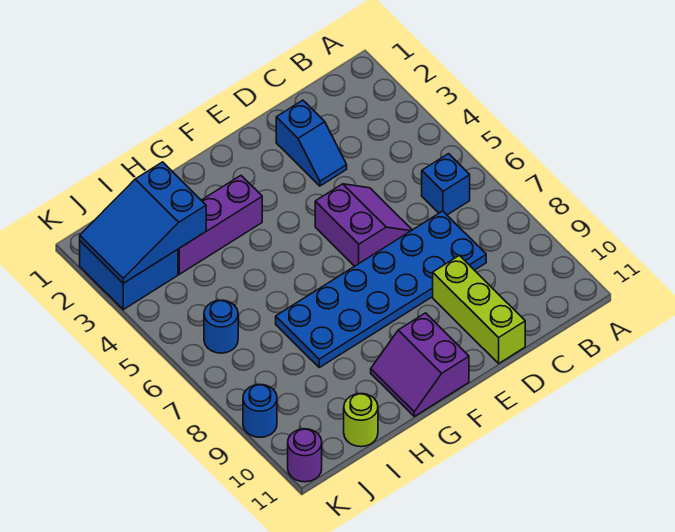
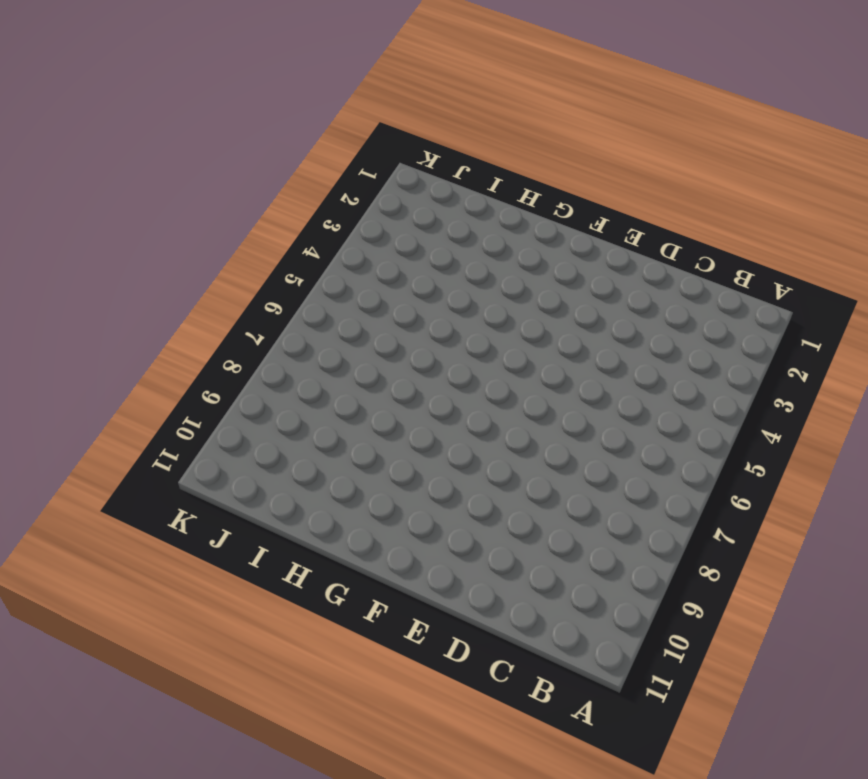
none -> blue brick B6 level 1
none -> blue plate C7:H8 level 1
none -> blue slope D2:D3 level 1 top 2

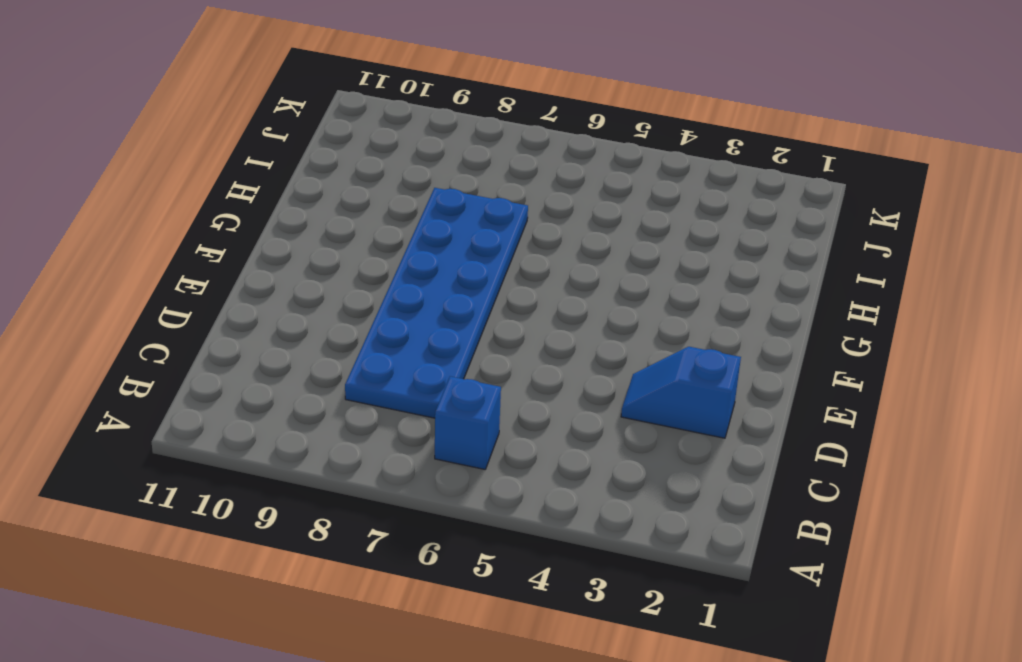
none -> purple slope D5:E6 level 1 top E
none -> lime brick D9:D11 level 1
none -> purple slope F10:G11 level 1 top F

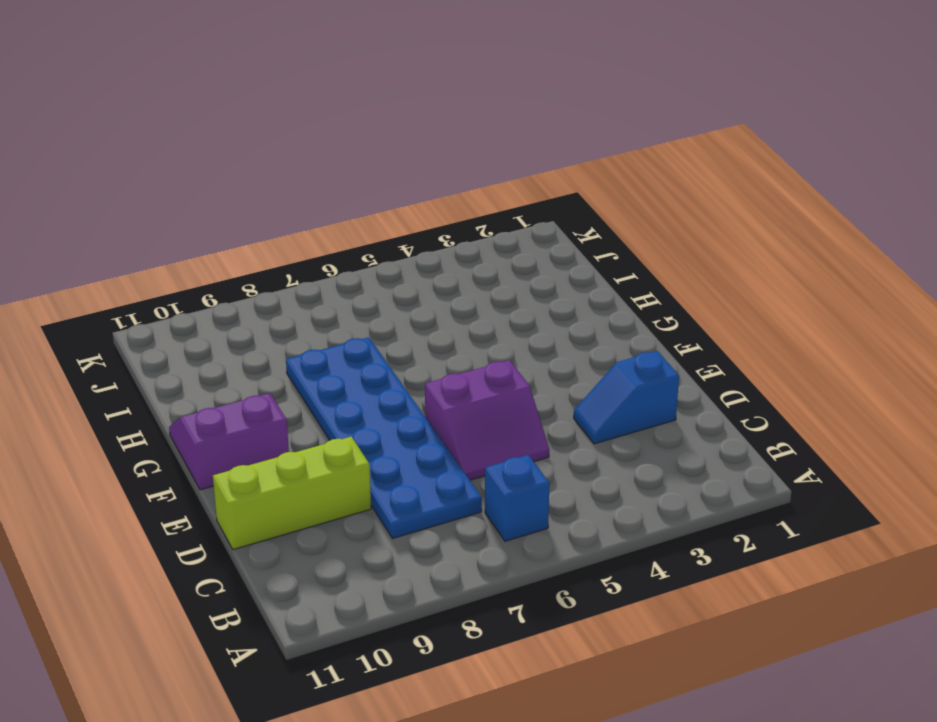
none -> purple brick G3:I3 level 1
none -> lime round brick I11 level 1
none -> blue brick J2:K3 level 1

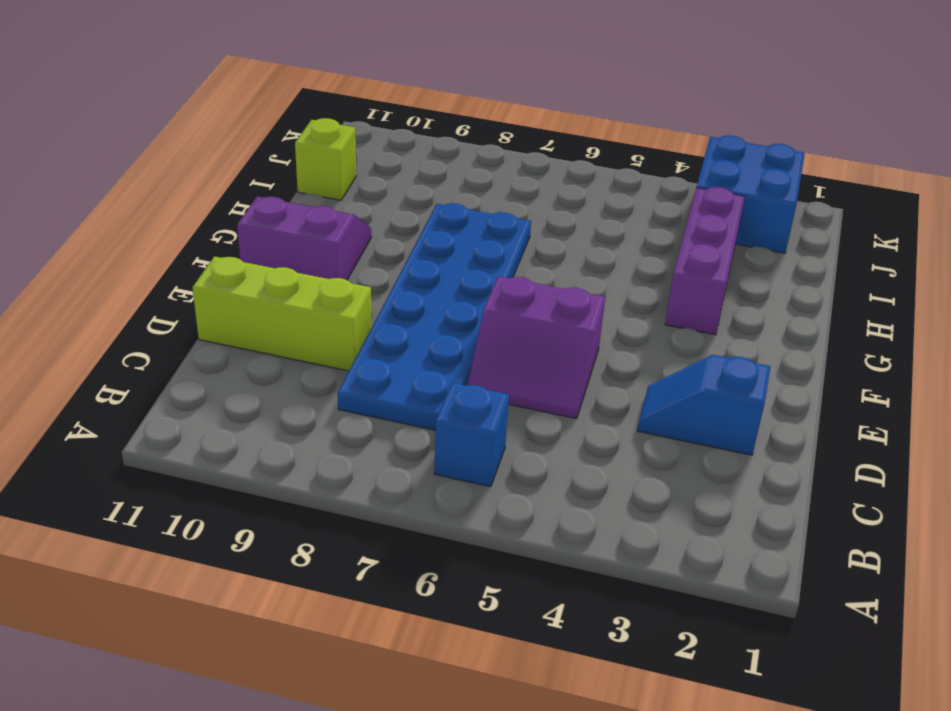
lime brick I11 level 1 -> lime round brick I11 level 1
none -> blue round brick J6 level 1
none -> blue round brick K9 level 1
none -> purple round brick K11 level 1

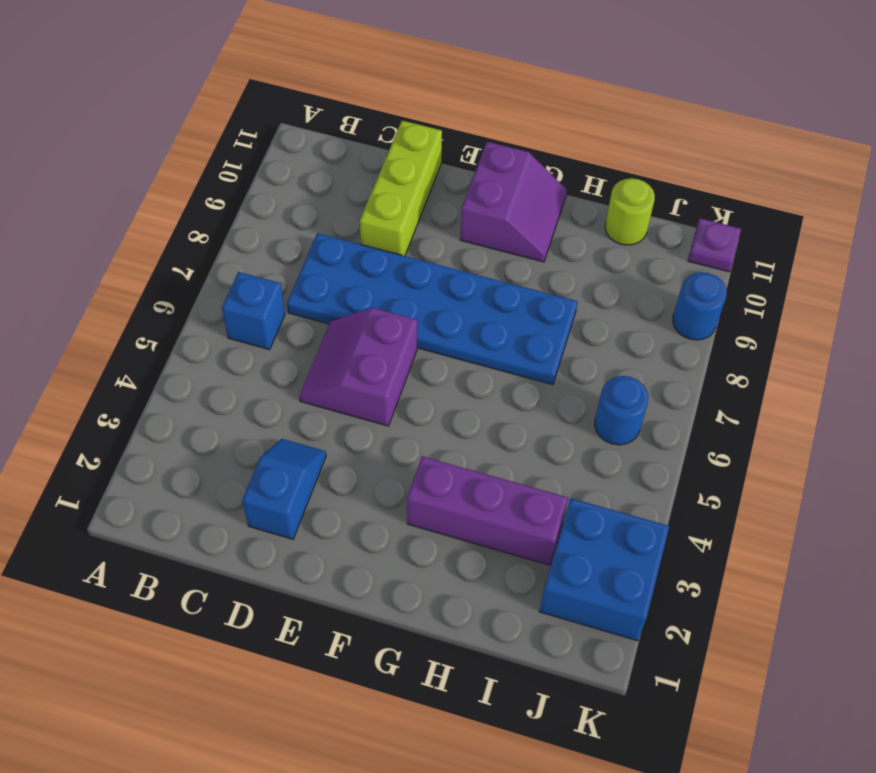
purple plate K11 level 1 -> purple round brick K11 level 1
none -> blue slope I2:K3 level 2 top I

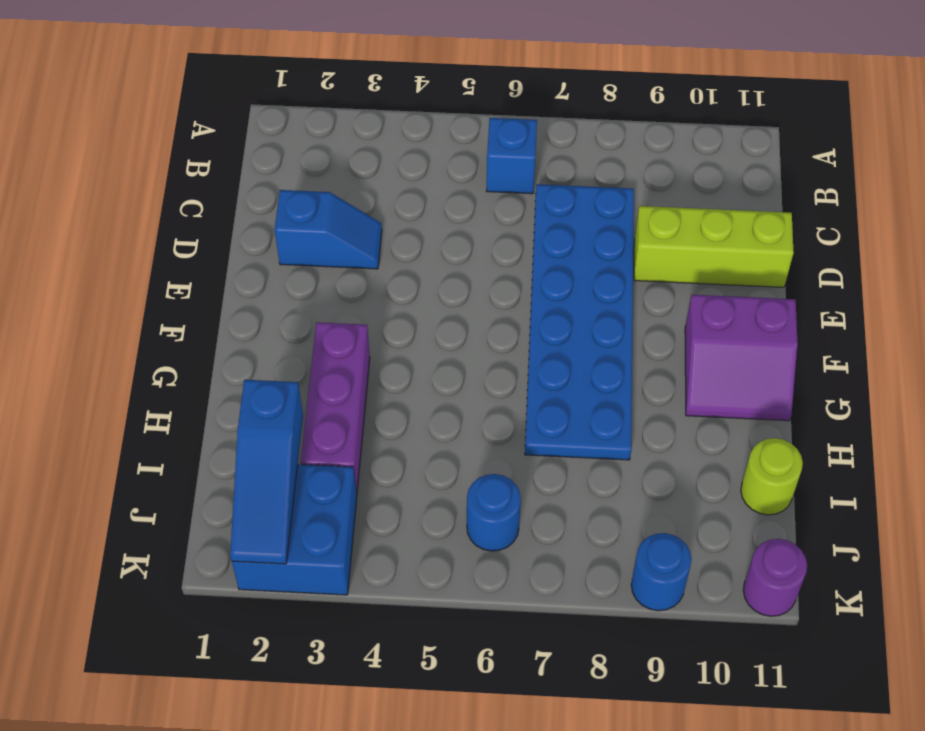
blue slope I2:K2 level 2 top I -> blue slope I2:K3 level 2 top I
none -> purple slope D5:E6 level 1 top E

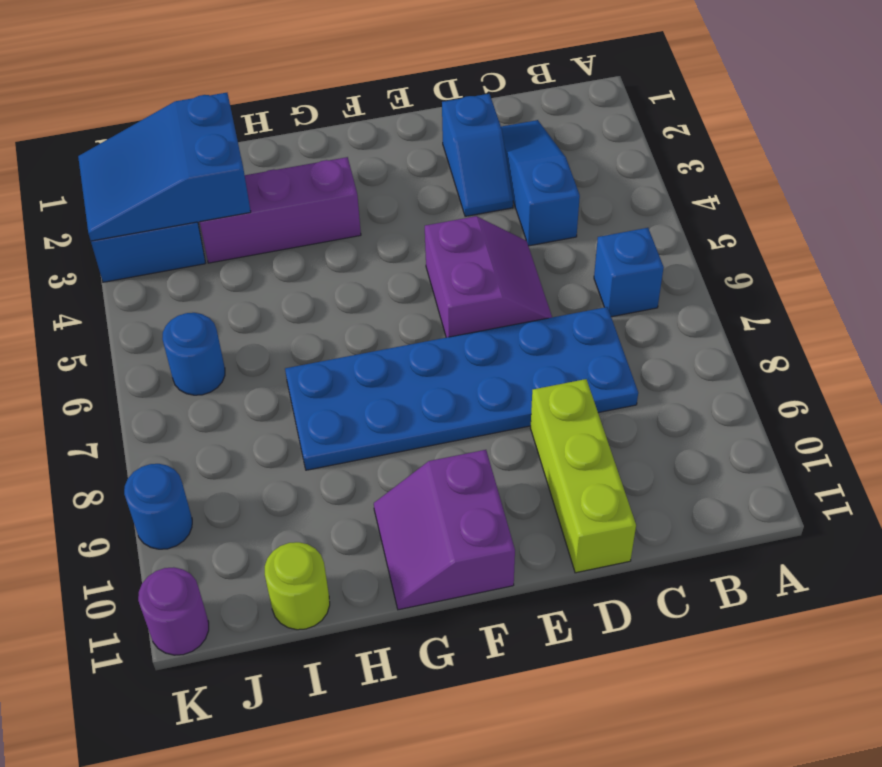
blue slope C2:C4 level 1 top 4 -> none

